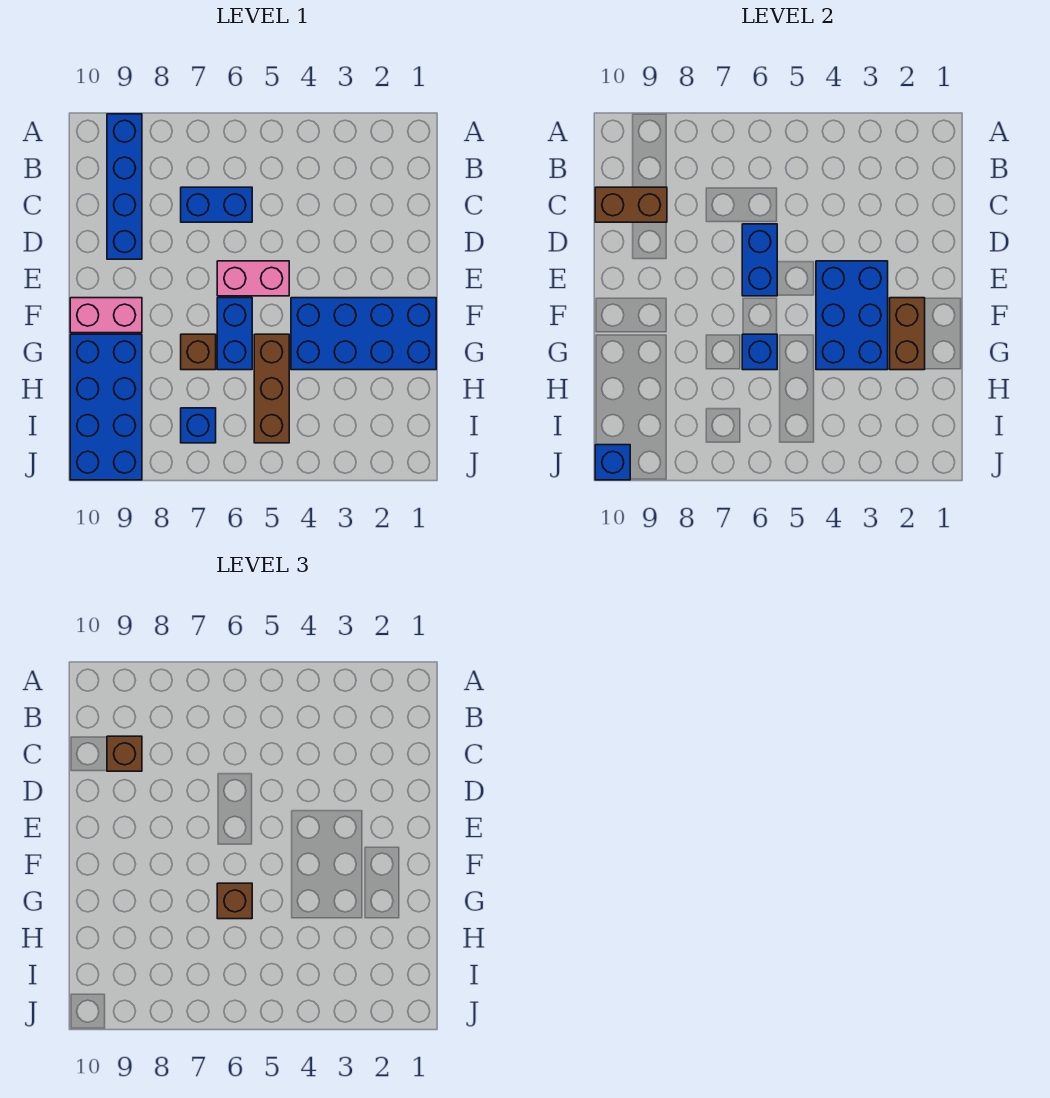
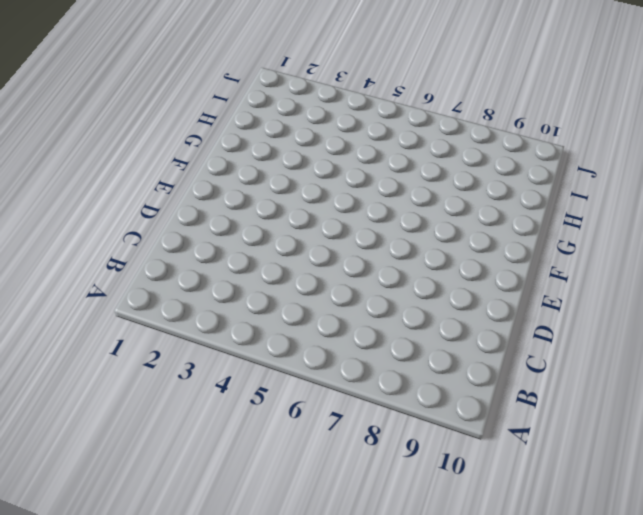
none -> blue brick A9:D9 level 1
none -> blue brick C6:C7 level 1
none -> pink brick E5:E6 level 1

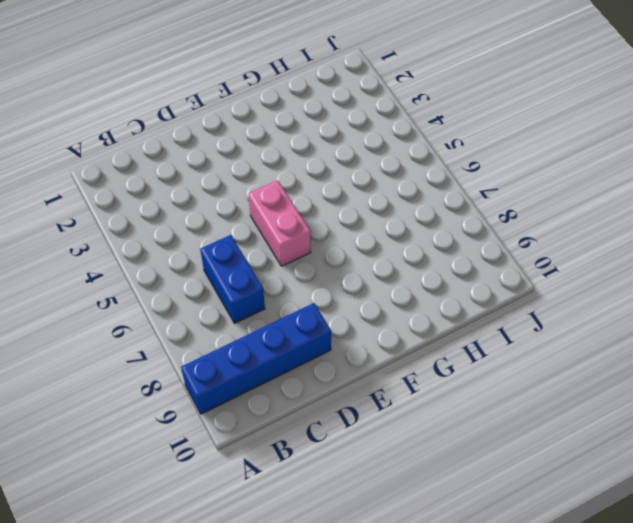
none -> blue brick F1:G4 level 1
none -> blue brick F6:G6 level 1
none -> pink brick F9:F10 level 1

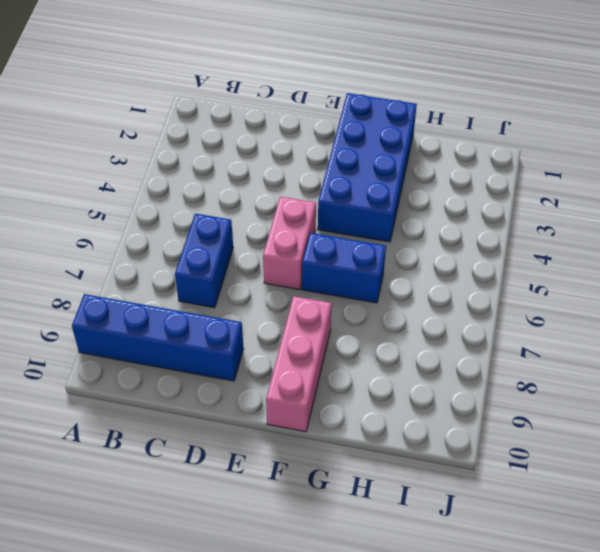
pink brick F8:F10 level 1 -> pink brick F9:F10 level 1
none -> brown brick G5:I5 level 1
none -> brown brick G7 level 1
none -> blue brick G9:J10 level 1

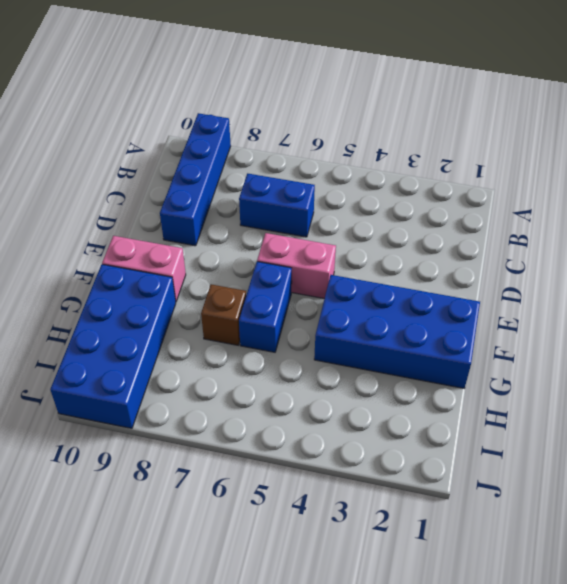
none -> brown brick G5:I5 level 1
none -> blue brick I7 level 1
none -> brown brick C9:C10 level 2

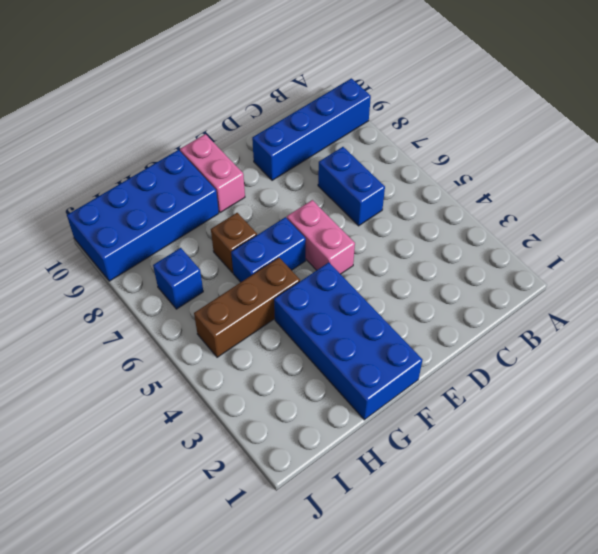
none -> brown brick C9:C10 level 2
none -> blue brick D6:E6 level 2
none -> blue brick E3:G4 level 2

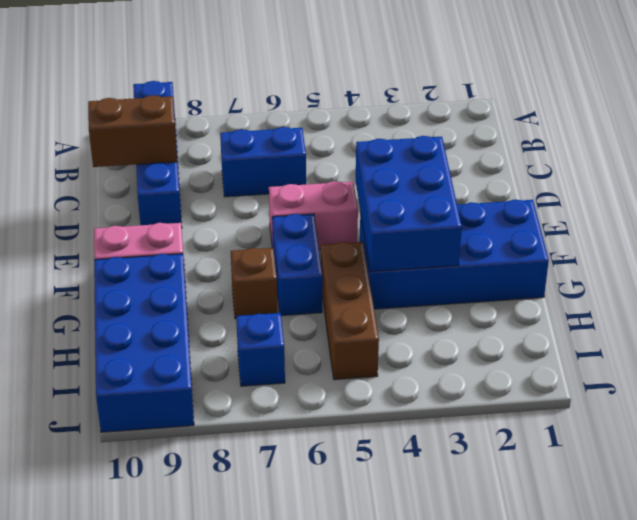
none -> blue brick D6:E6 level 2
none -> brown brick F2:G2 level 2
none -> blue brick G6 level 2

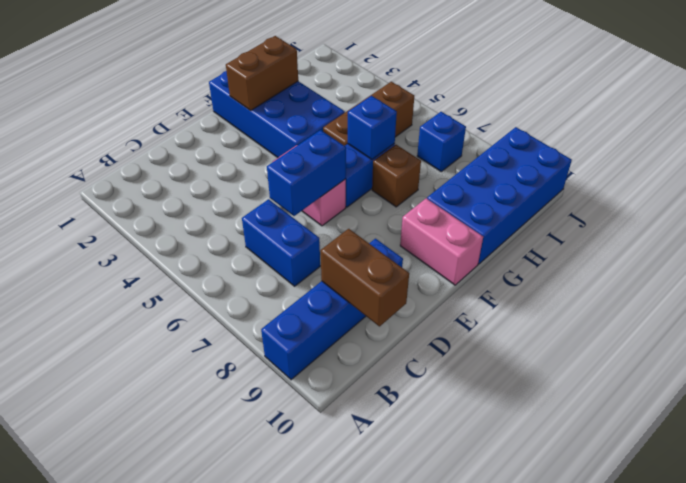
none -> blue brick E3:G4 level 2
none -> blue brick J10 level 2
none -> brown brick C9 level 3

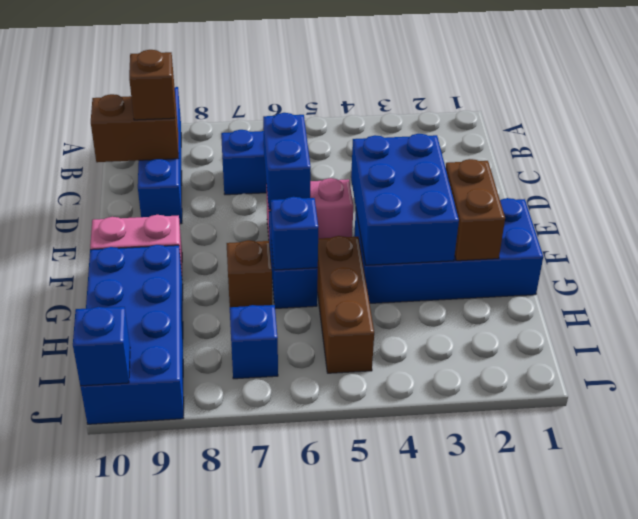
none -> brown brick G6 level 3

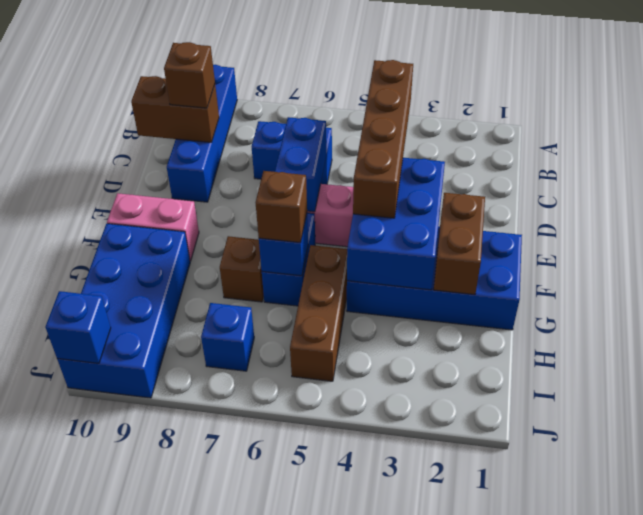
brown brick C4:F4 level 3 -> none

